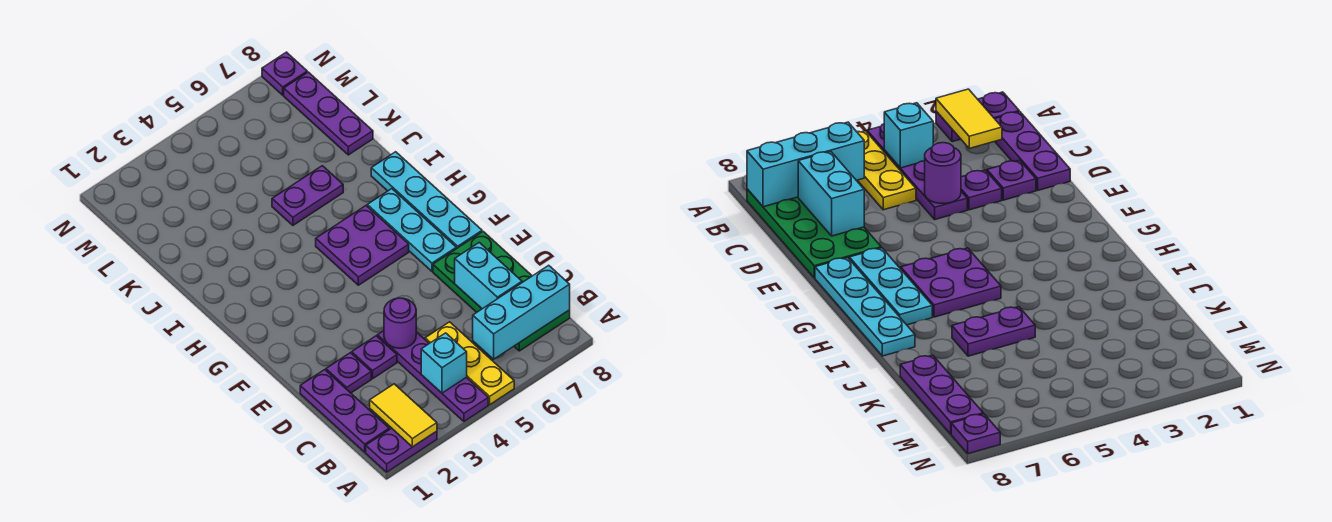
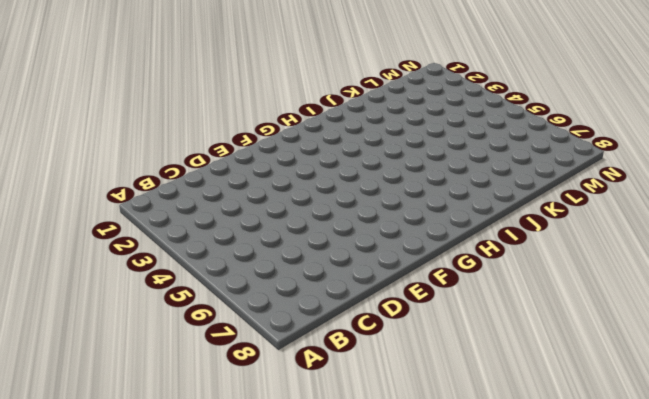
none -> purple plate A1:A2 level 1
none -> purple plate A4:D4 level 1
none -> yellow plate A5:C5 level 1

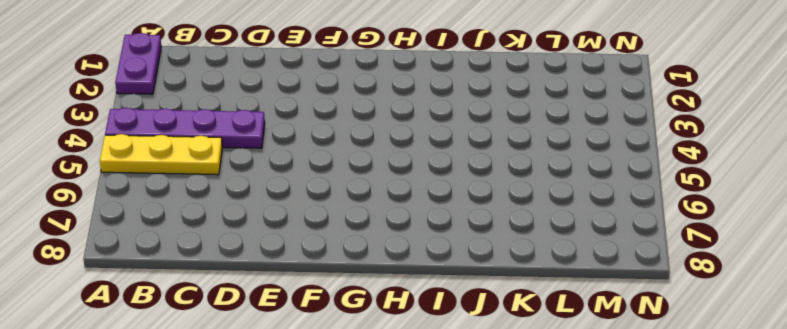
none -> purple plate B1:D1 level 1
none -> green plate B7:E8 level 1
none -> purple plate D2 level 1

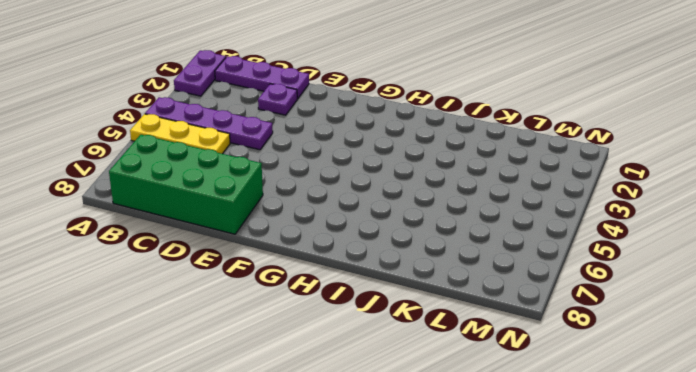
green brick B7:E8 level 1 -> green plate B7:E8 level 1
none -> purple plate D3 level 1
none -> cyan plate F7:H7 level 1
none -> cyan plate F8:I8 level 1

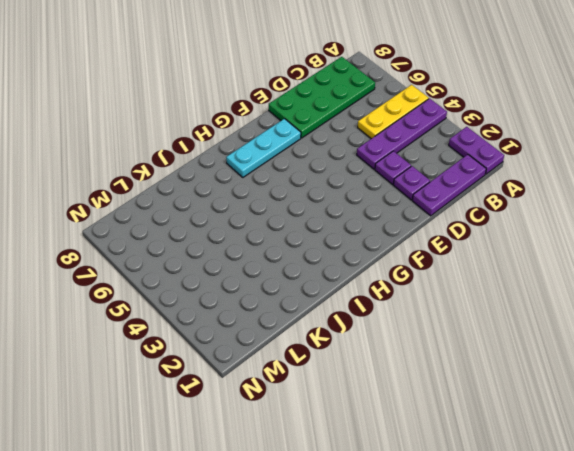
none -> cyan plate F8:I8 level 1
none -> purple plate G5:H6 level 1
none -> purple plate J5:J6 level 1

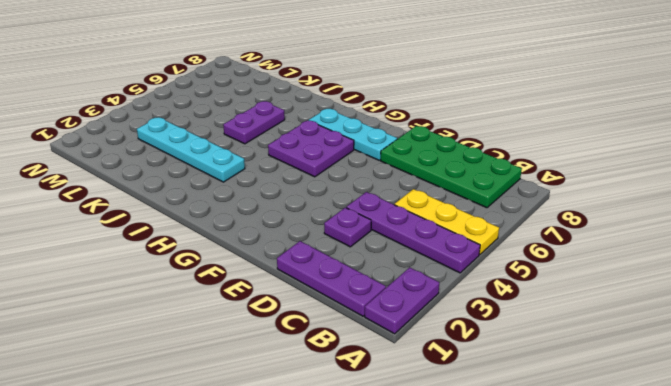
cyan plate I3:L3 level 1 -> cyan plate F8:I8 level 1
none -> purple plate D2 level 1
none -> purple plate K8:M8 level 1
none -> purple plate N8 level 1

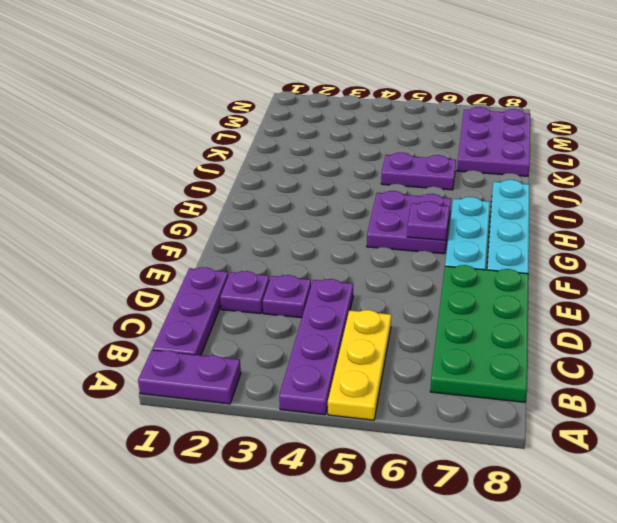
purple plate G6 level 2 -> purple plate N8 level 1
purple plate K7:M8 level 1 -> purple plate K8:M8 level 1
none -> yellow tile A2:B2 level 2
none -> cyan brick B4 level 2
none -> cyan brick B6:B8 level 2

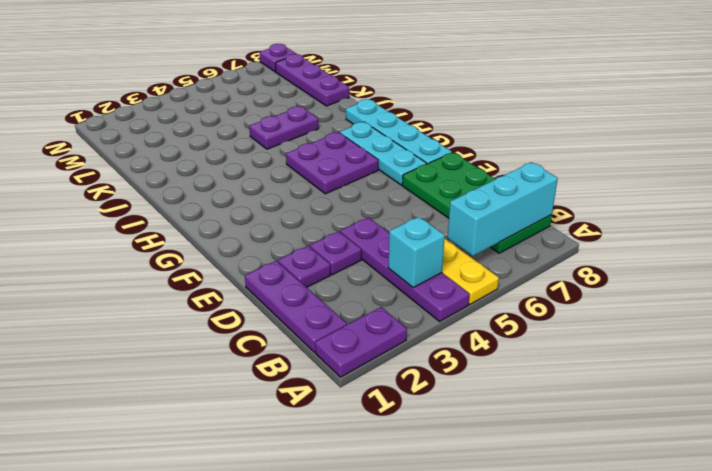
none -> yellow tile A2:B2 level 2
none -> cyan brick C7:D7 level 2
none -> purple round brick D4 level 2

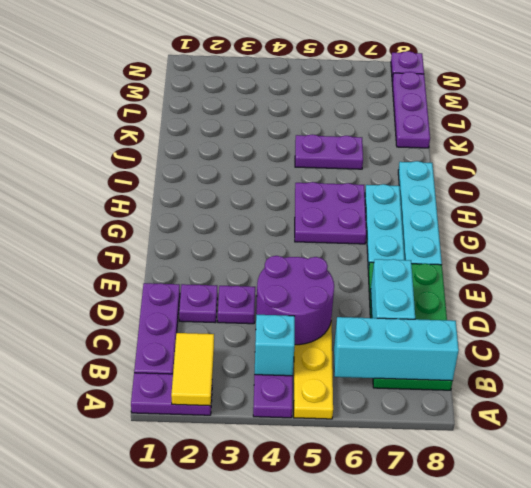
purple round brick C4:D5 level 2 -> purple round brick D4 level 2

